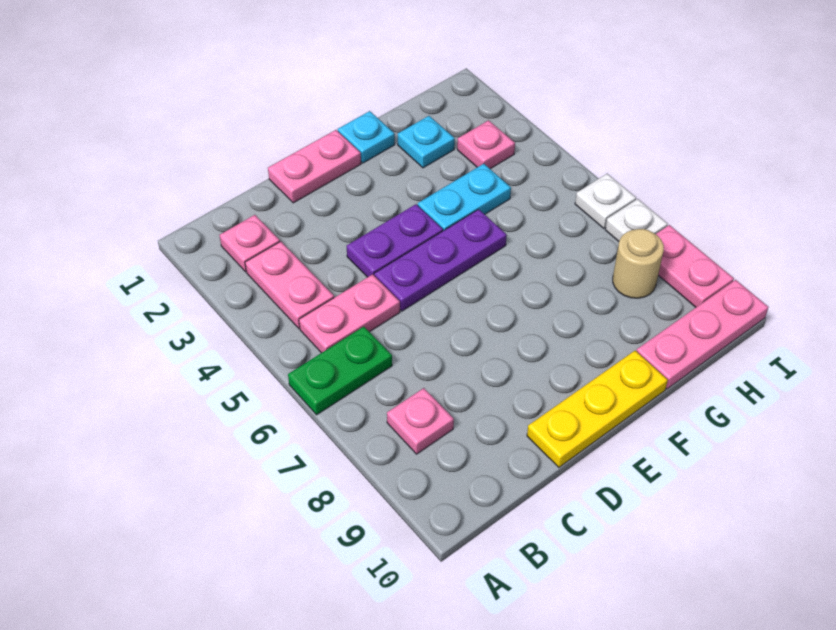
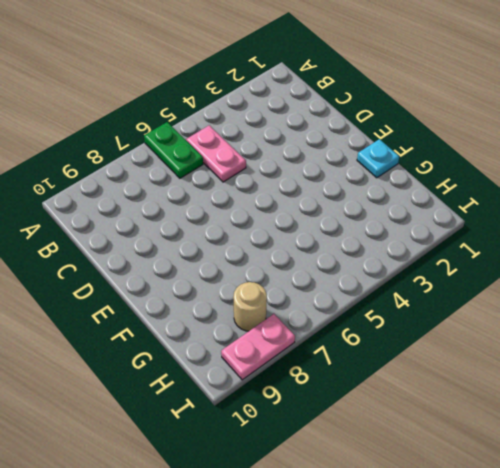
none -> pink plate B2 level 1
none -> pink plate B3:B4 level 1
none -> pink plate B8 level 1

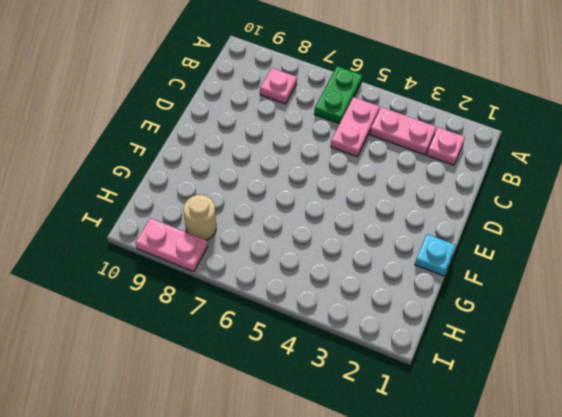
none -> pink plate D1:E1 level 1
none -> purple plate D4:E4 level 1
none -> purple plate D5:F5 level 1

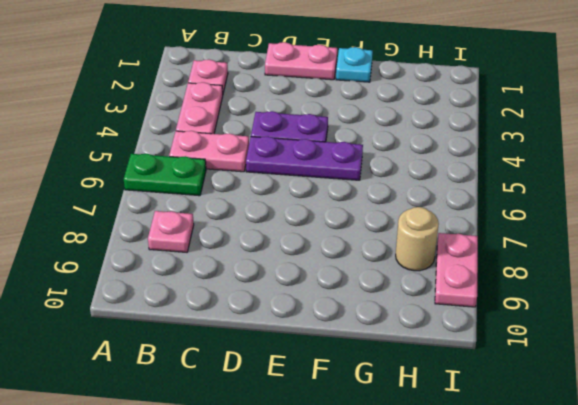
none -> yellow plate D10:F10 level 1
none -> cyan plate F4:G4 level 1
none -> cyan plate G2 level 1

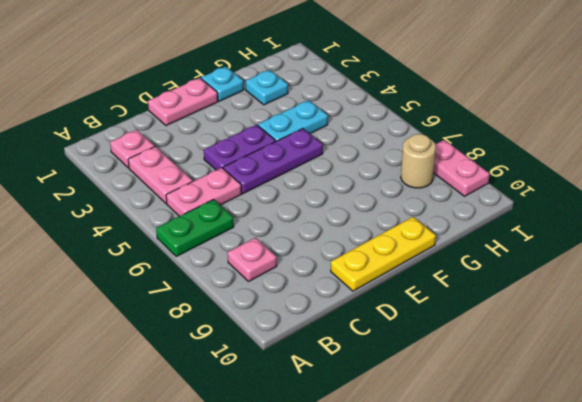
none -> pink plate G10:I10 level 1
none -> pink plate H3 level 1
none -> white plate I6 level 1

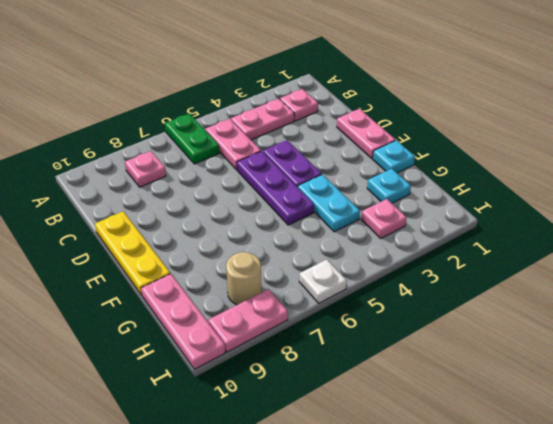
none -> white plate I7 level 1

